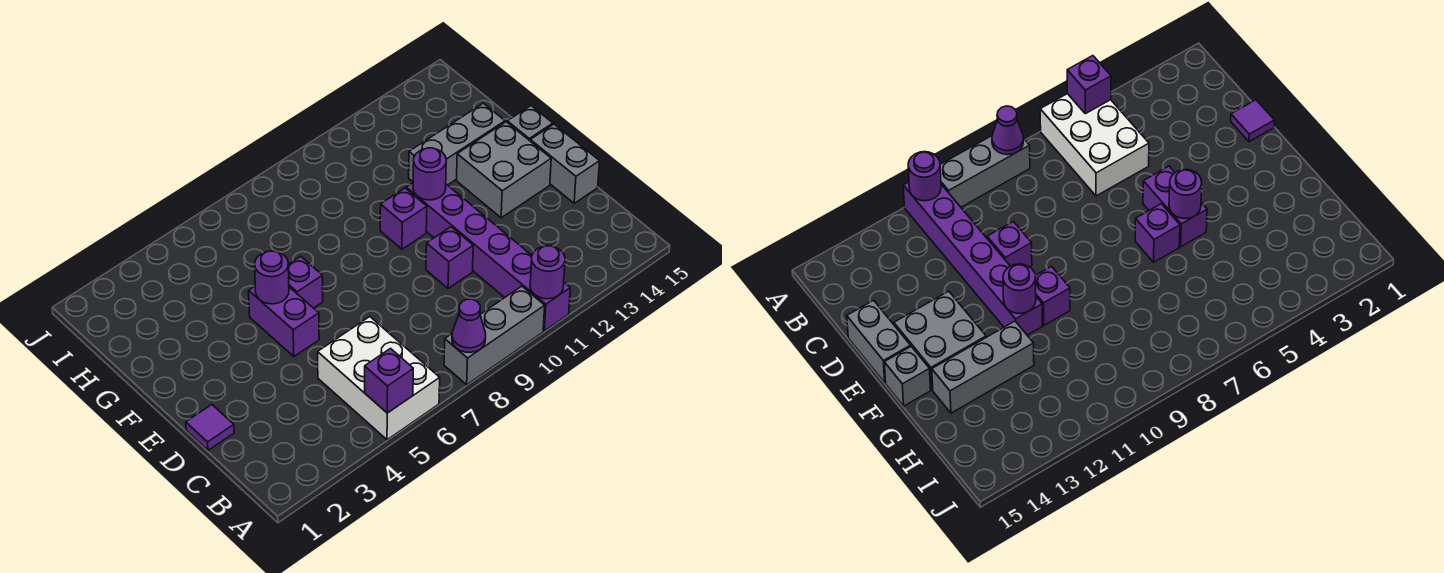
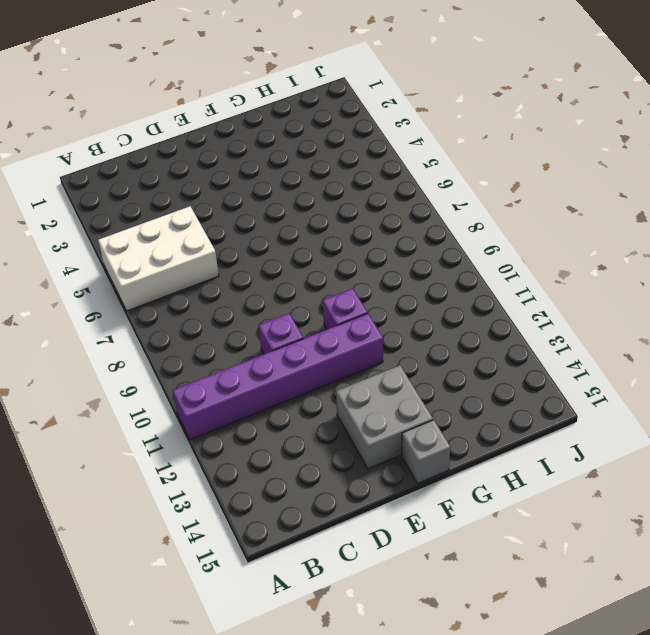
none -> grey brick A8:A10 level 1
none -> purple tile D1 level 1
none -> grey brick D15:E15 level 1

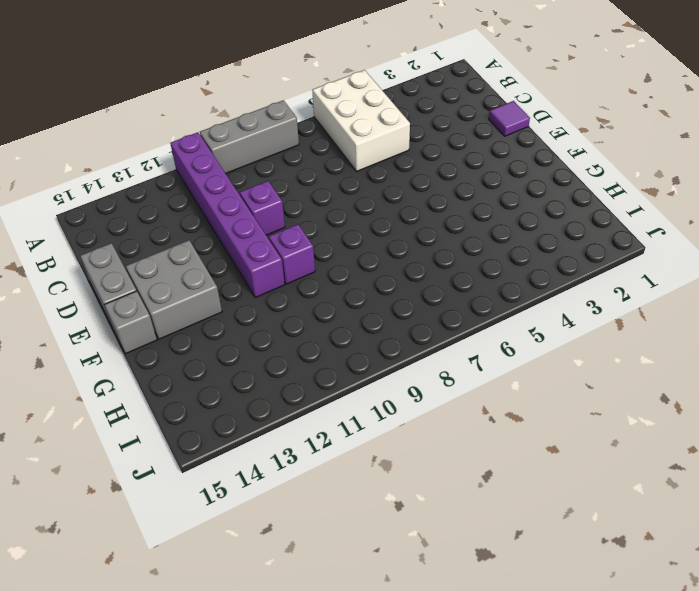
none -> purple brick E5:F5 level 1
none -> purple brick F6 level 1
none -> grey brick G12:G14 level 1

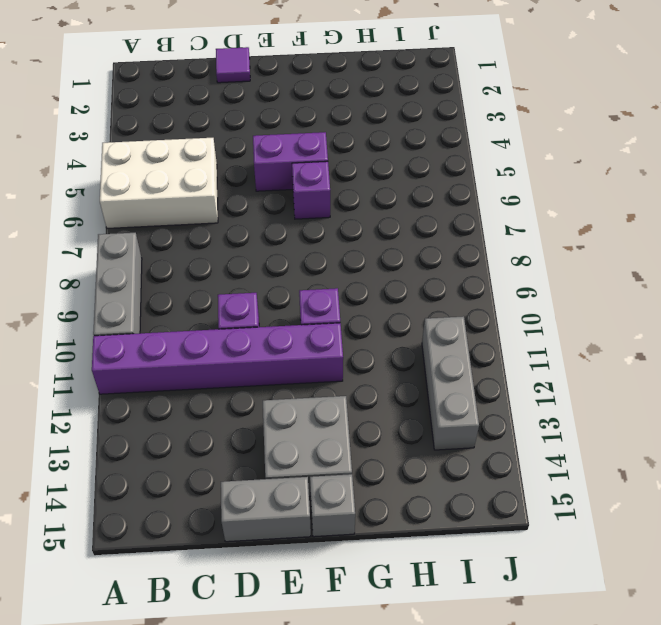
grey brick I11:I13 level 1 -> grey brick G12:G14 level 1
none -> purple brick A5 level 2
none -> purple cone A8 level 2
none -> purple round brick A11 level 2

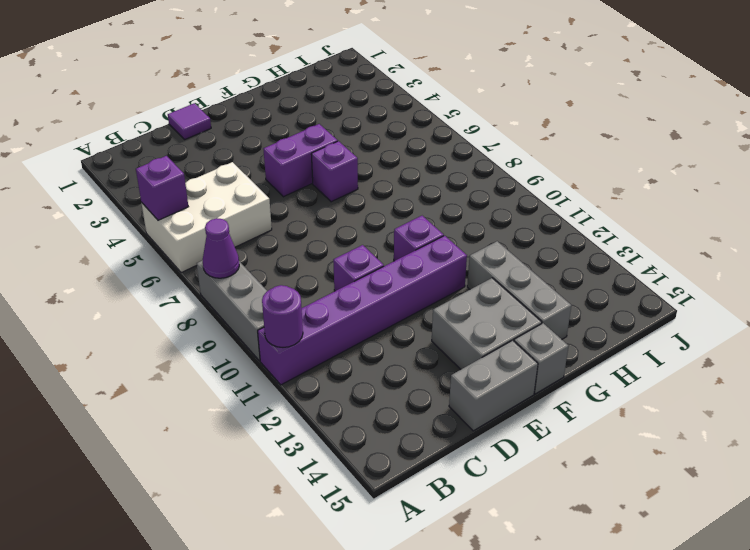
none -> purple round brick F5 level 2
none -> purple round brick F11 level 2

